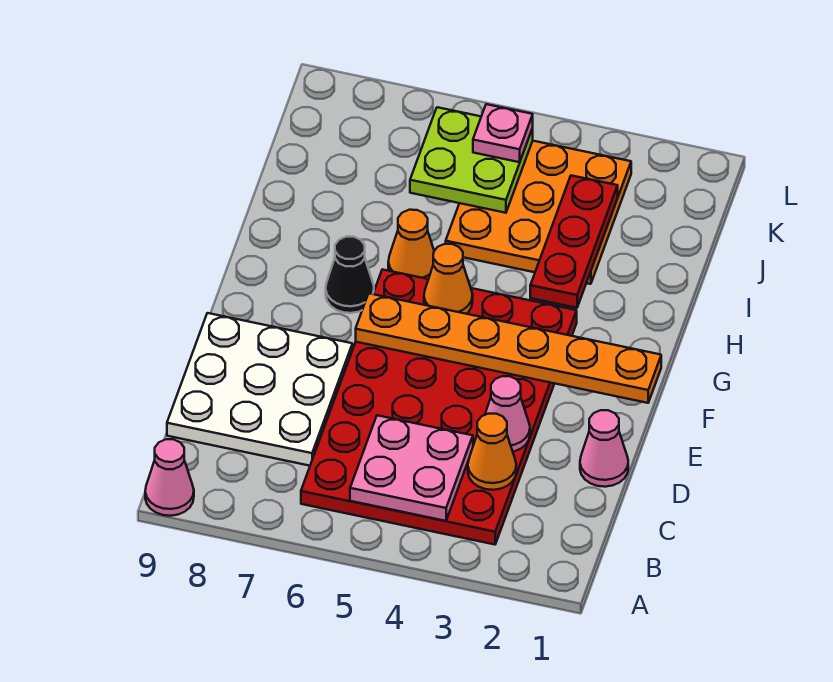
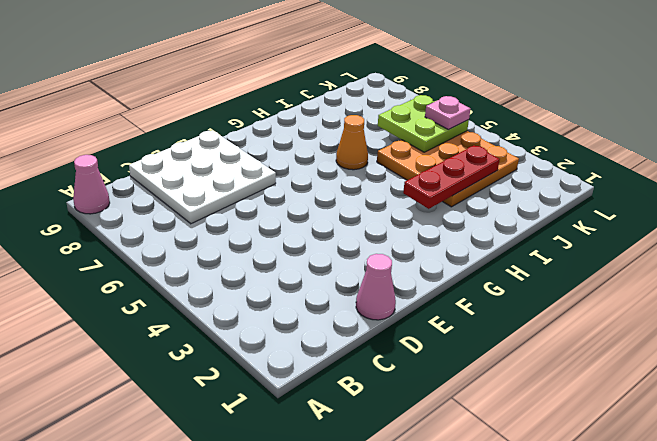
none -> red plate B3:G6 level 1
none -> black cone G7 level 1
none -> pink plate B4:C5 level 2

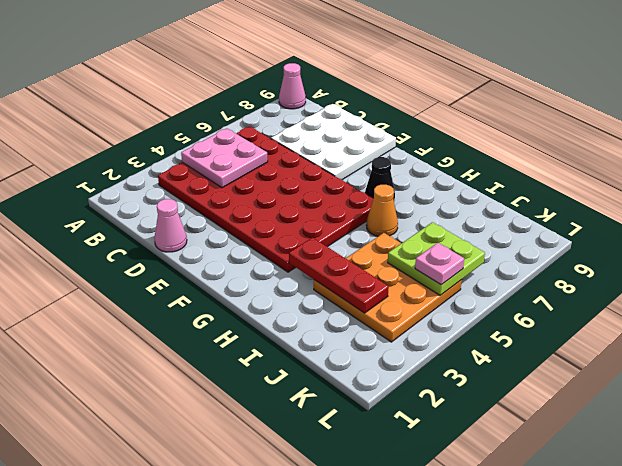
none -> orange cone C3 level 2
none -> pink cone D3 level 2
none -> orange plate F1:F6 level 2

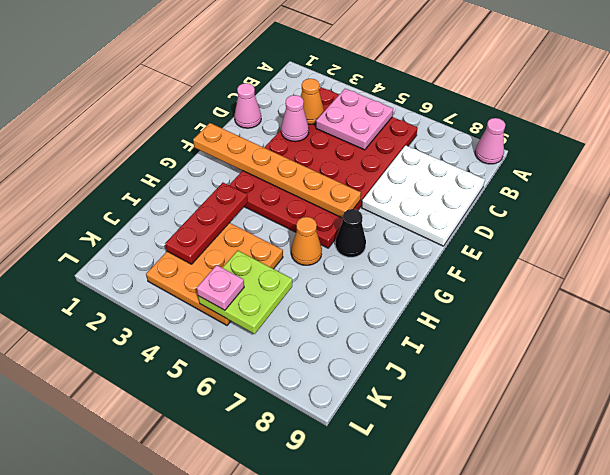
none -> orange cone G5 level 2

